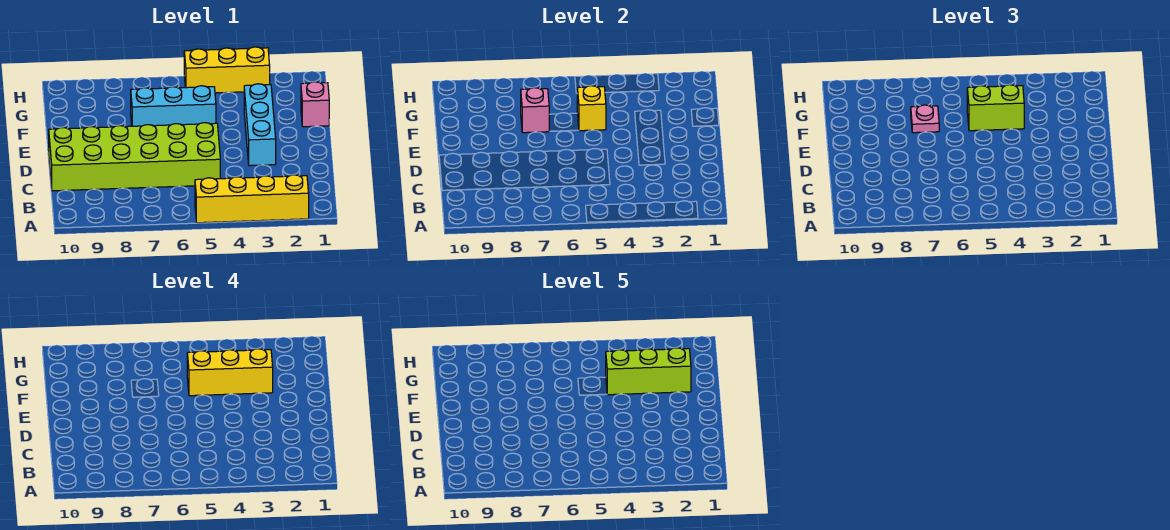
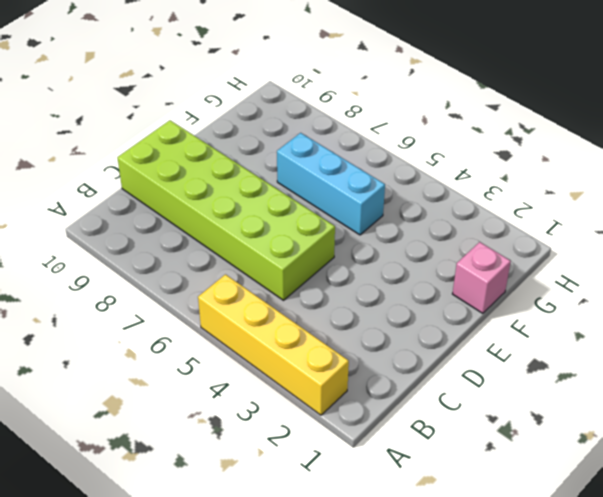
none -> cyan brick D3:F3 level 1
none -> yellow brick H3:H5 level 1
none -> yellow brick F5 level 2

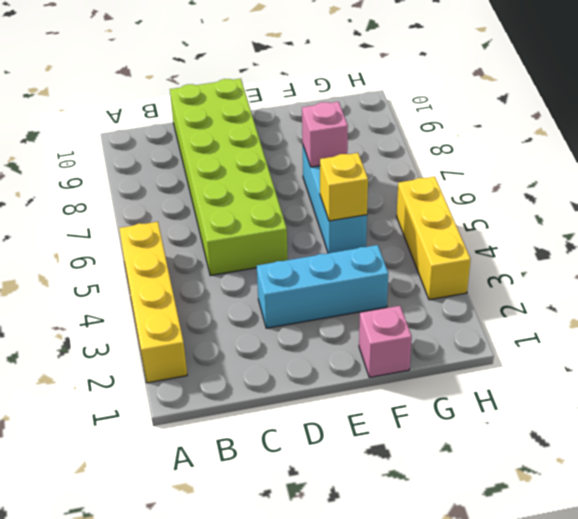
none -> lime brick F4:F5 level 3
none -> pink plate F7 level 3
none -> yellow brick F3:F5 level 4

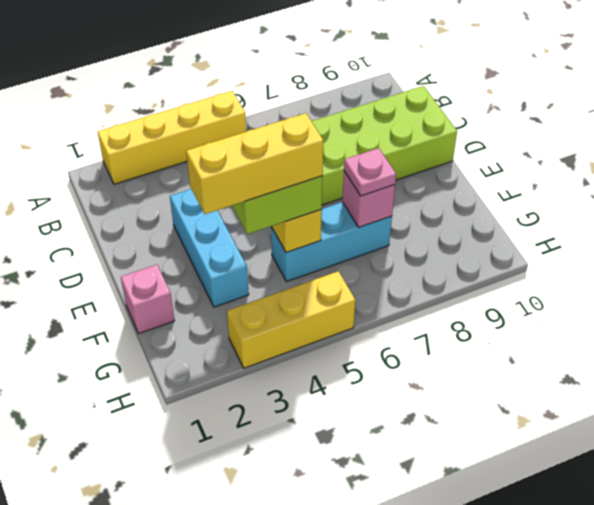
none -> lime brick F2:F4 level 5

